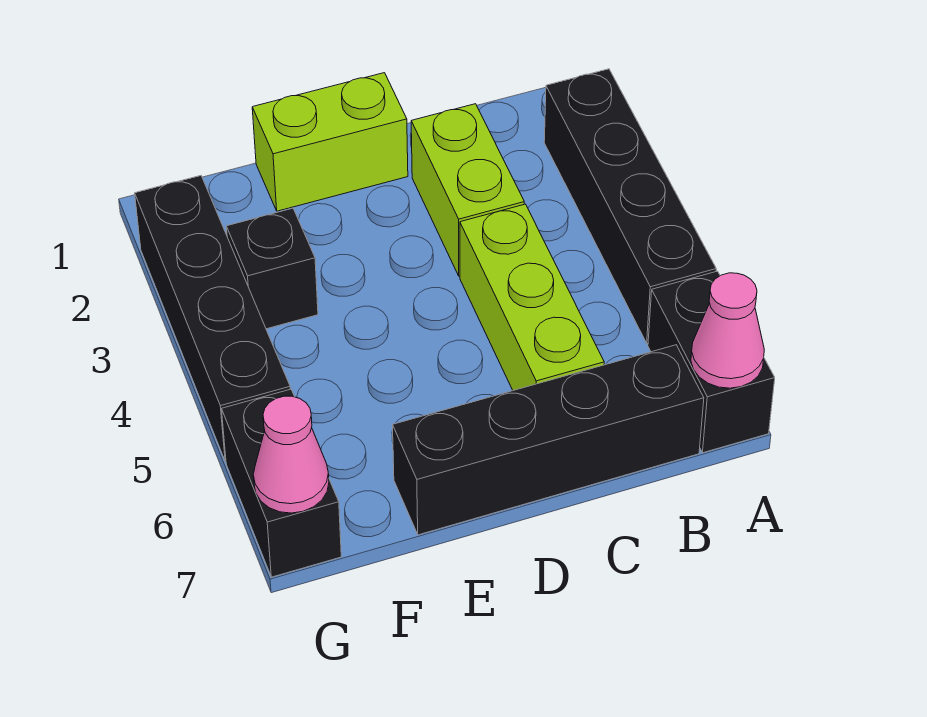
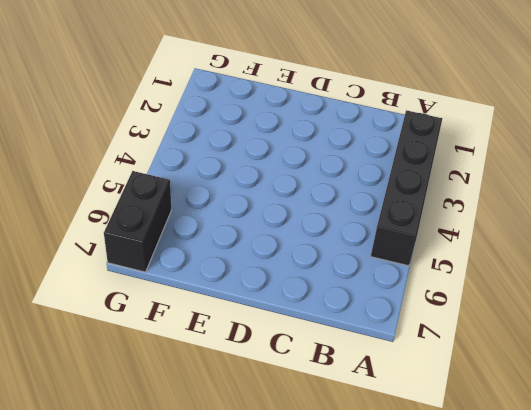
none -> black brick A6:A7 level 1
none -> black brick B7:E7 level 1

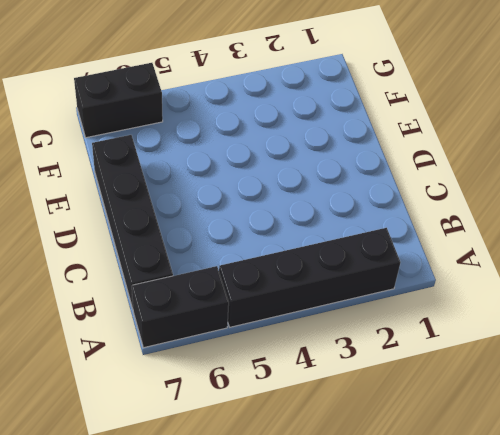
none -> lime brick C2:C3 level 1
none -> lime brick C4:C6 level 1

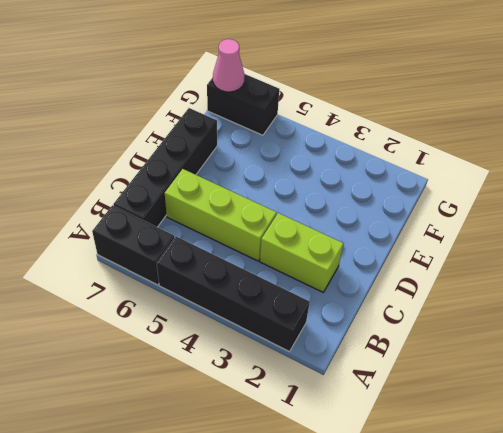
none -> lime brick D1:E1 level 1
none -> black brick F3 level 1

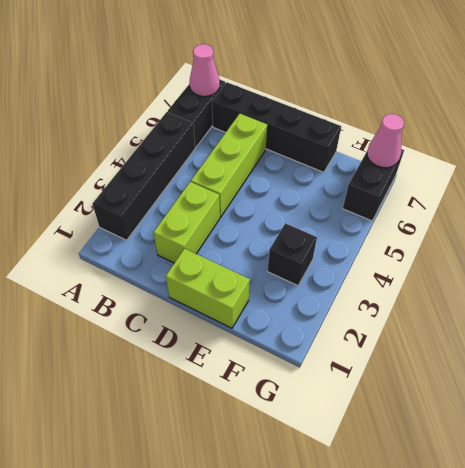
none -> black brick G2:G5 level 1

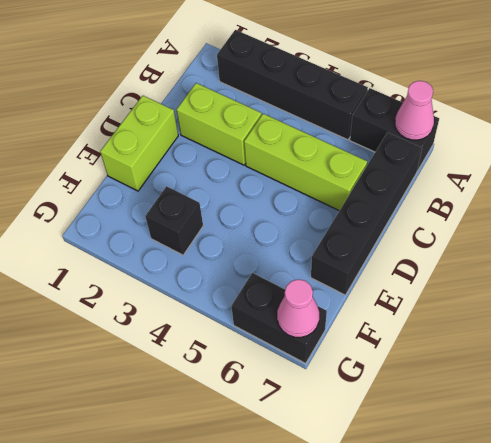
none -> black brick G2:G5 level 1

